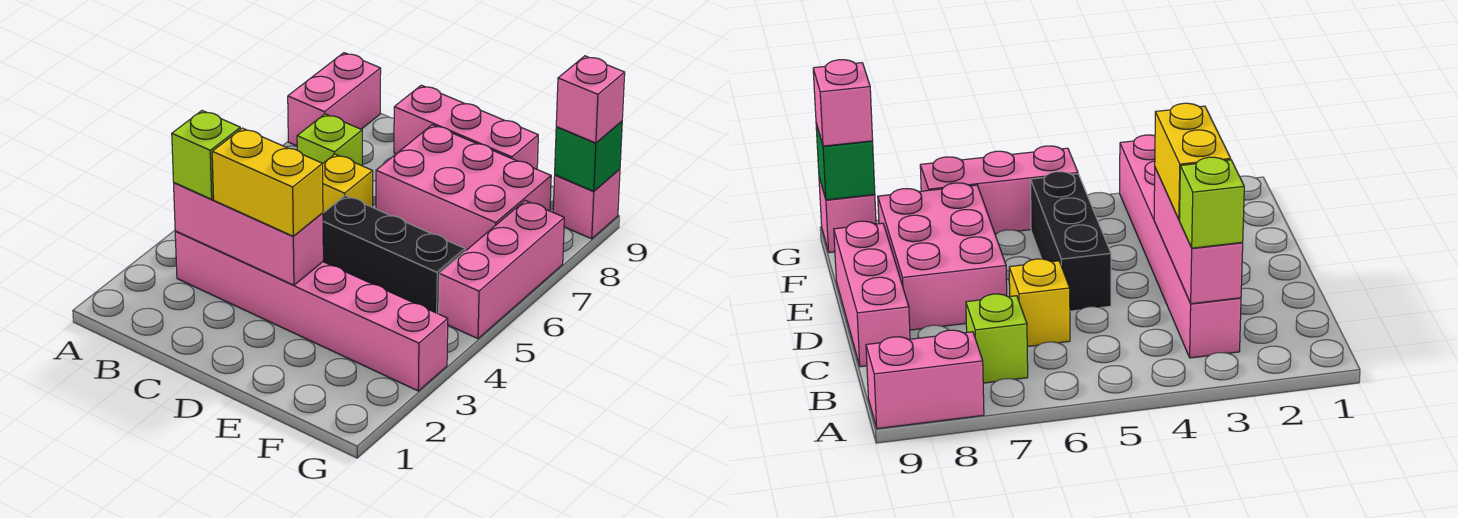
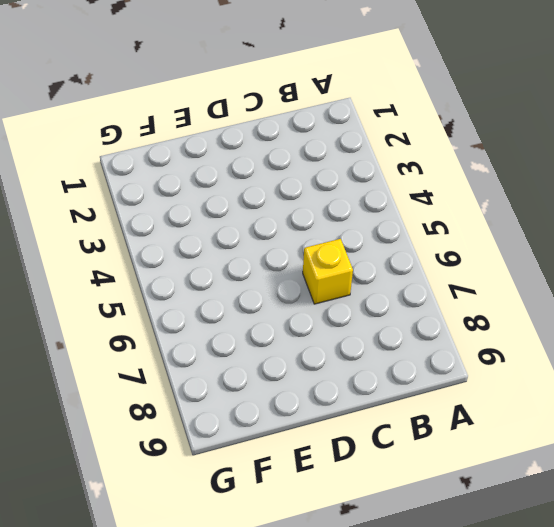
none -> pink brick A8:A9 level 1
none -> pink brick B3:G3 level 1
none -> lime brick B7 level 1

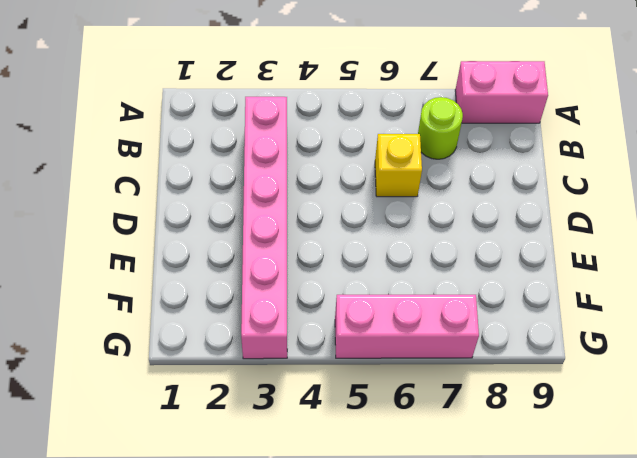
lime round brick B7 level 1 -> lime brick B7 level 1
none -> pink brick C9:E9 level 1
none -> black brick D5:F5 level 1
none -> pink brick D7:F8 level 1

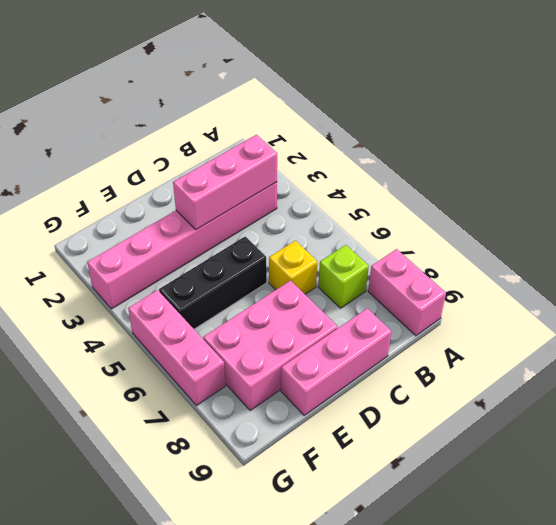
none -> pink brick G9 level 1
none -> green brick G9 level 2
none -> lime brick B3 level 3

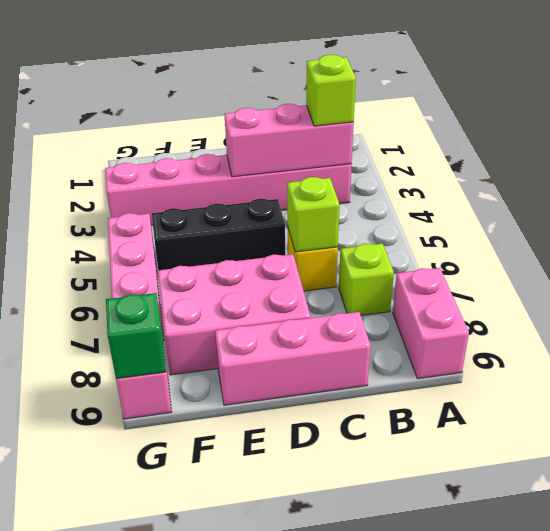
lime brick C6 level 2 -> none
none -> yellow brick C3:D3 level 3
none -> pink brick G9 level 3

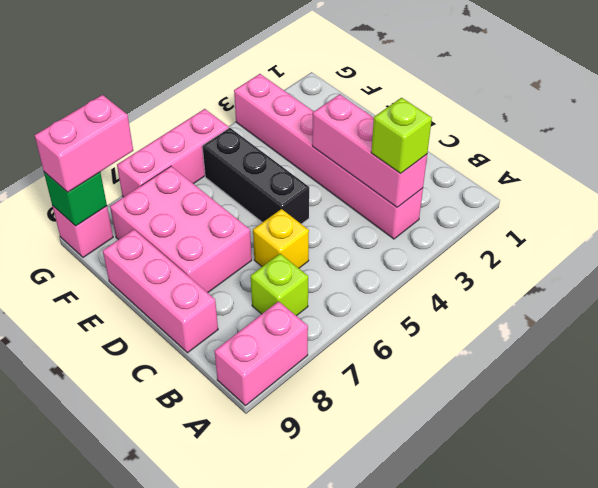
pink brick G8:G9 level 3 -> pink brick G9 level 3
none -> yellow brick C3:D3 level 3

